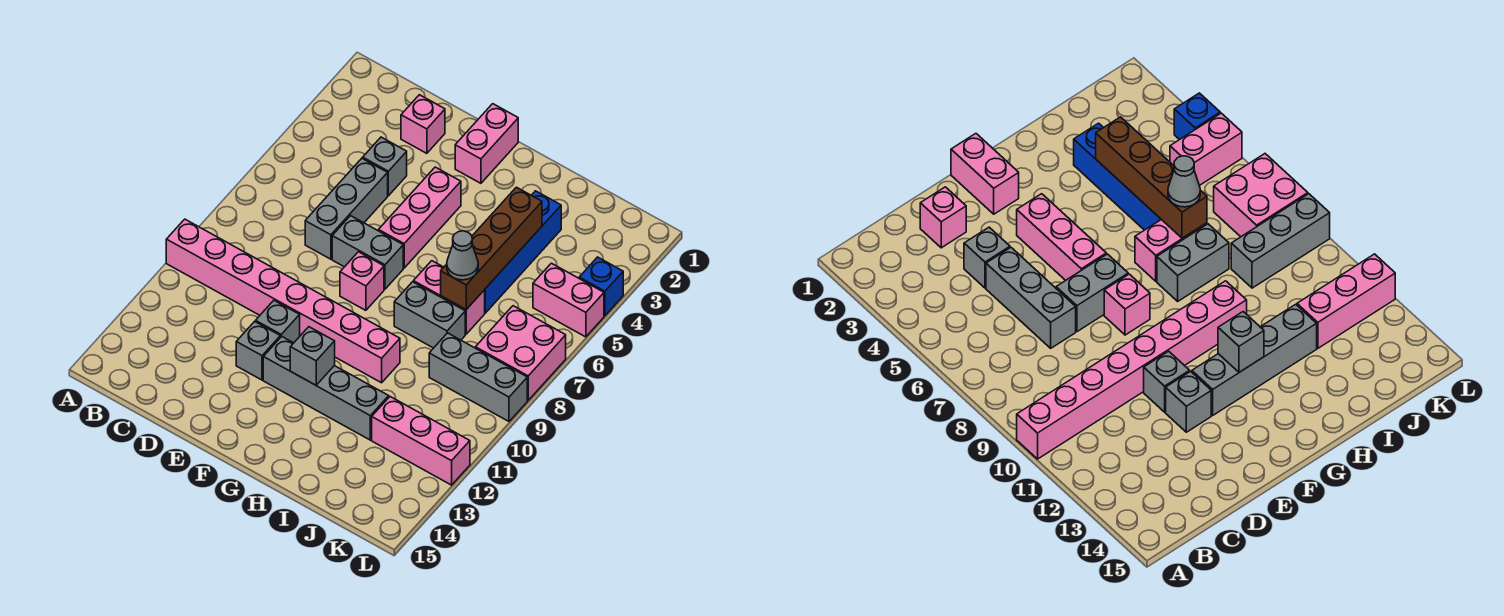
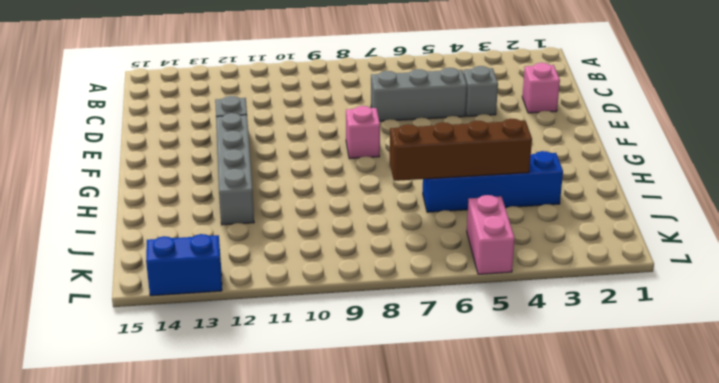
blue brick L13:L14 level 1 -> none
none -> pink brick A10:H10 level 1
none -> grey brick E7:F7 level 1
none -> grey brick E11 level 1

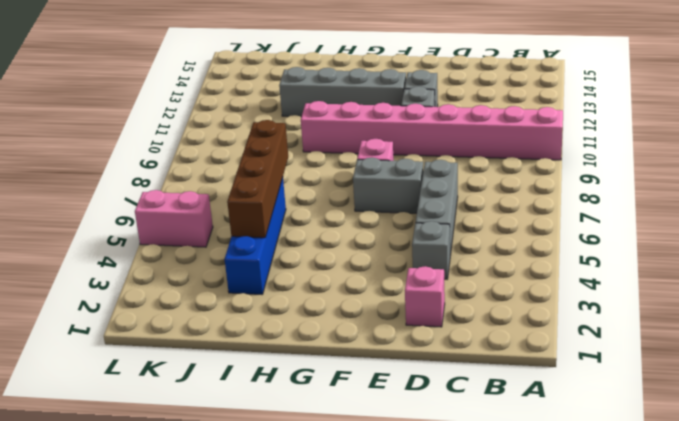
none -> pink brick F1:F2 level 1
none -> pink brick F4:F6 level 1
none -> pink brick H7:I7 level 1

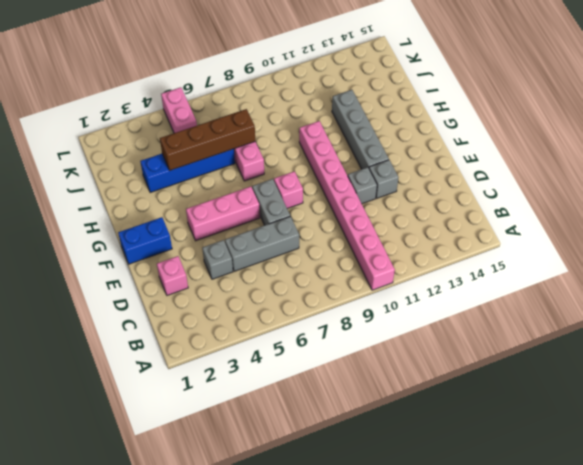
blue brick F1:F2 level 1 -> pink brick F1:F2 level 1
none -> grey brick H8:I8 level 1
none -> grey brick J9:L9 level 1
none -> pink brick J12:L12 level 1

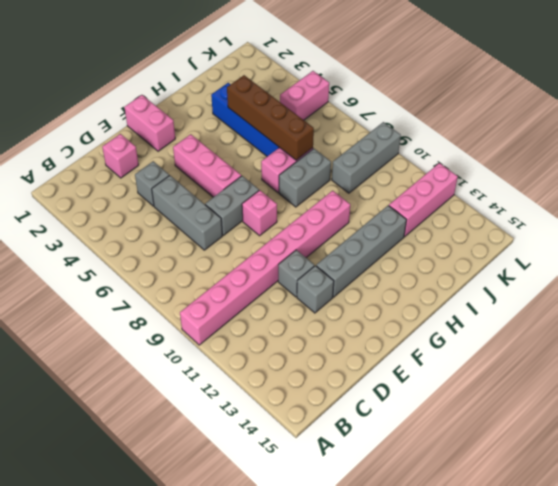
none -> pink brick K7:L8 level 1
none -> blue brick L4 level 1
none -> grey brick G12 level 2

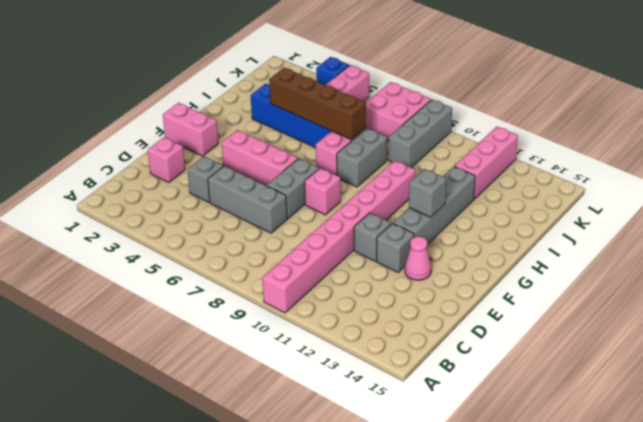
pink cone E13 level 1 -> none
none -> grey cone I7 level 3

